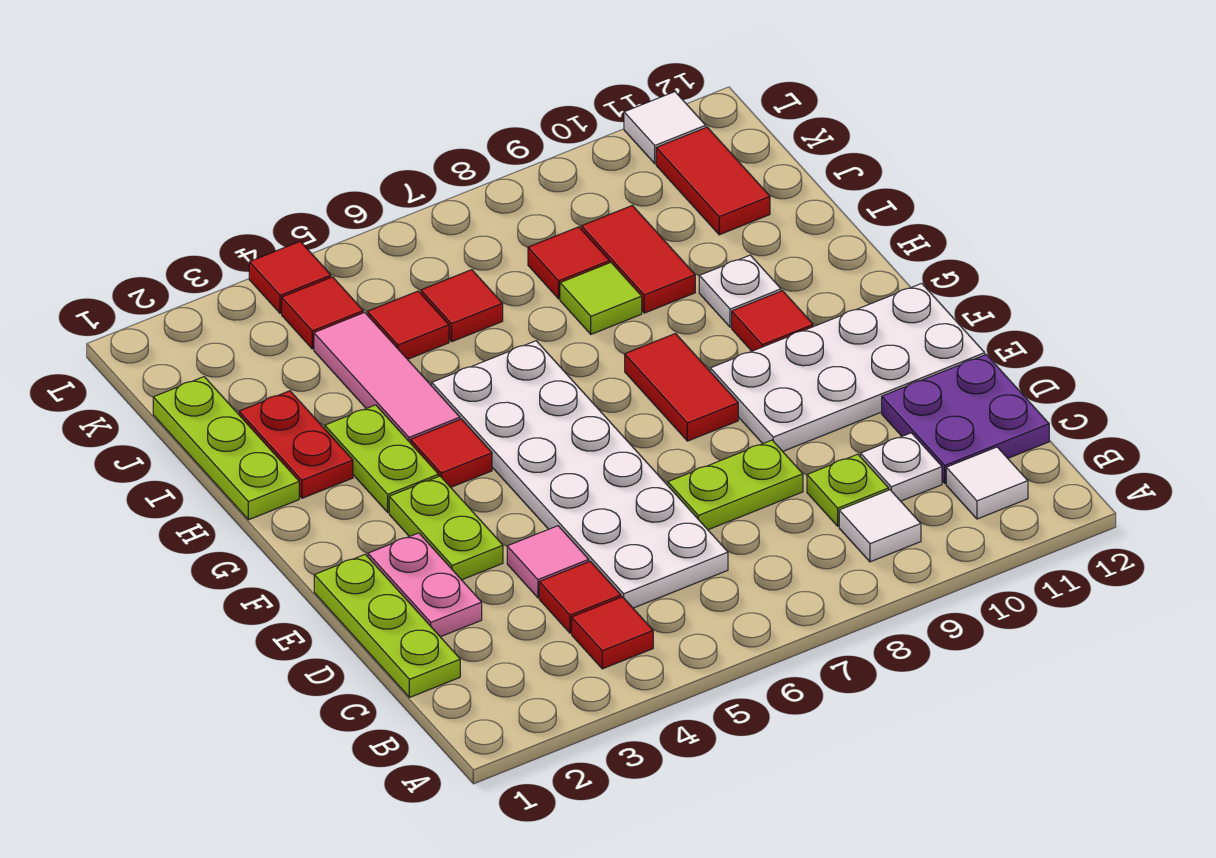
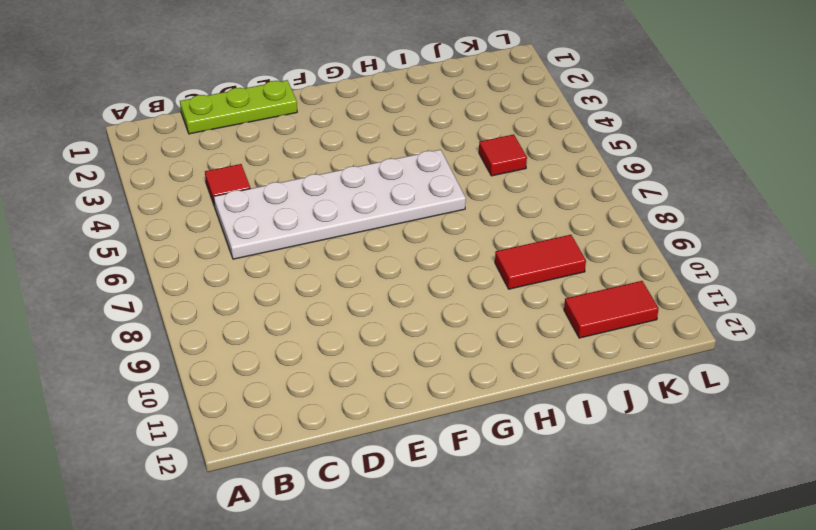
none -> red tile B4 level 1
none -> white tile B9 level 1
none -> white tile B11 level 1
none -> lime plate C9 level 1

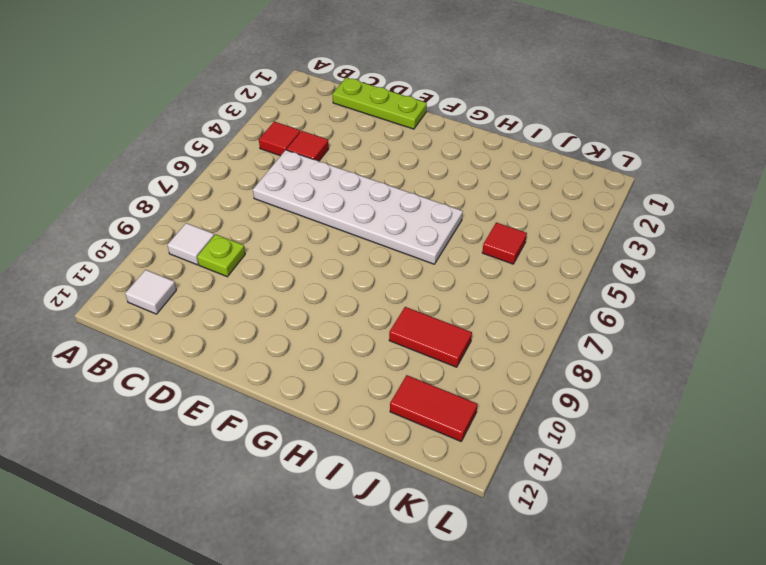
none -> white plate C10 level 1
none -> purple plate C11:D12 level 1
none -> pink plate D2:E2 level 1
none -> pink tile D4 level 1

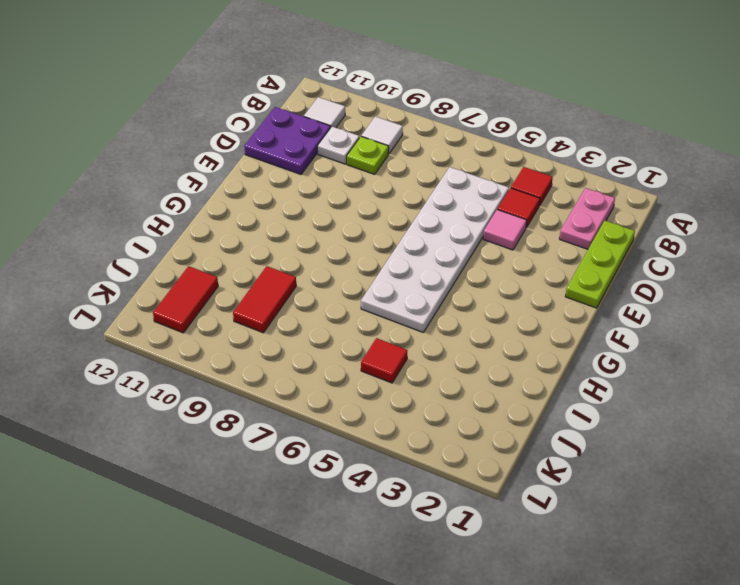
pink plate B2:C2 level 1 -> pink plate D2:E2 level 1
none -> lime plate D7:D8 level 1
none -> lime plate E3:F3 level 1
none -> white plate E9:F12 level 1
none -> red tile F8:G8 level 1

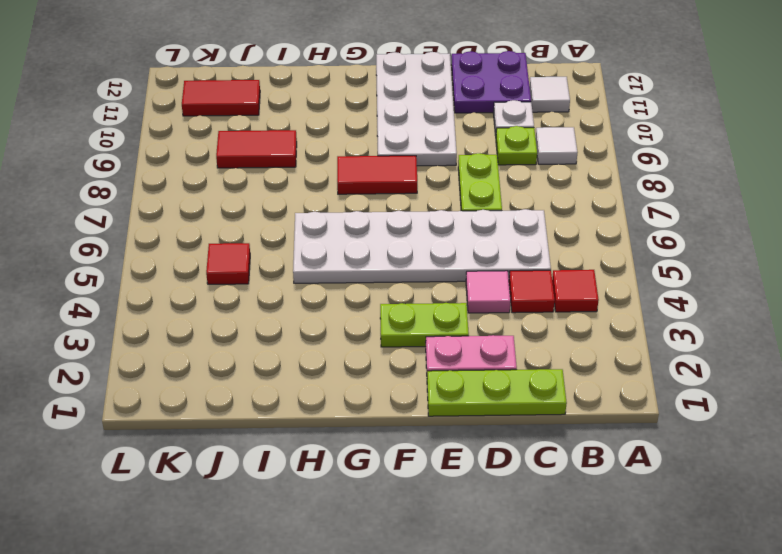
none -> lime plate G3:H3 level 1
none -> red tile G4 level 1
none -> red tile G10 level 1
none -> lime plate H1:J1 level 1

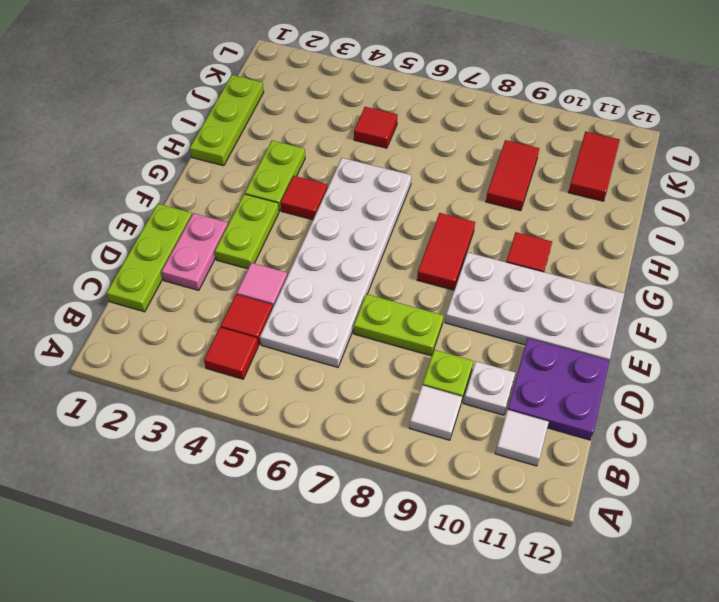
none -> red plate H2:I2 level 1
none -> pink tile H4:J4 level 1
none -> white plate H10 level 1
none -> lime tile I8 level 1

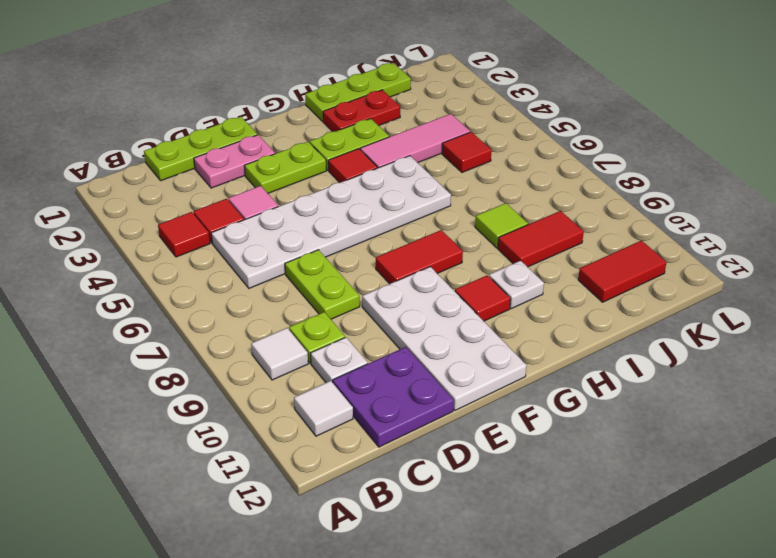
none -> red tile J6 level 1
none -> red tile J8 level 1
none -> red tile K4 level 1
none -> red tile L4 level 1

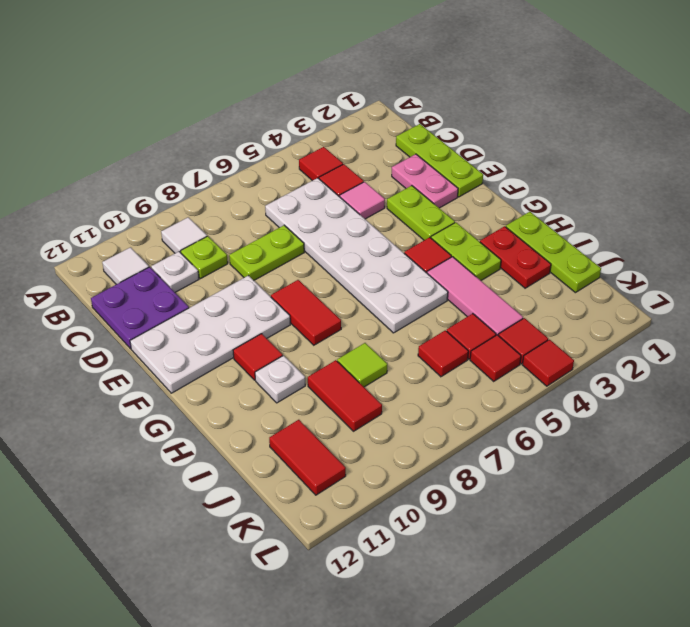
red tile K5 level 1 -> red tile J8 level 1
none -> white tile L11 level 1

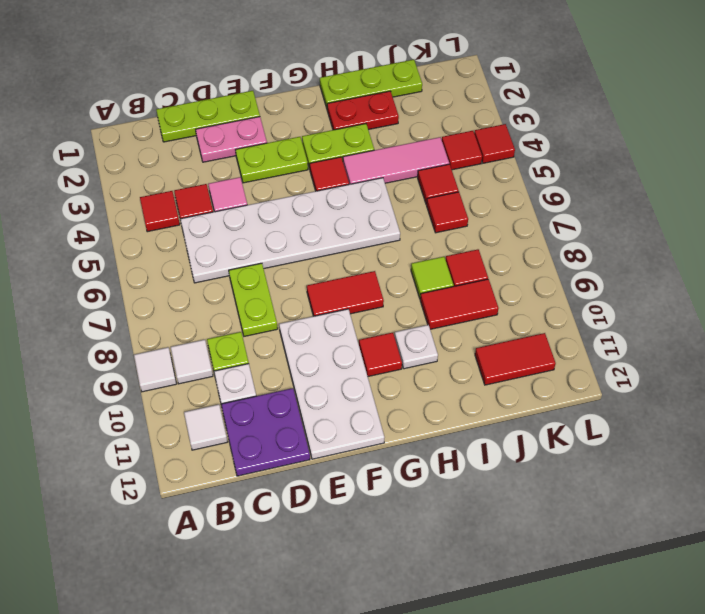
white tile A9 level 1 -> white tile L11 level 1

